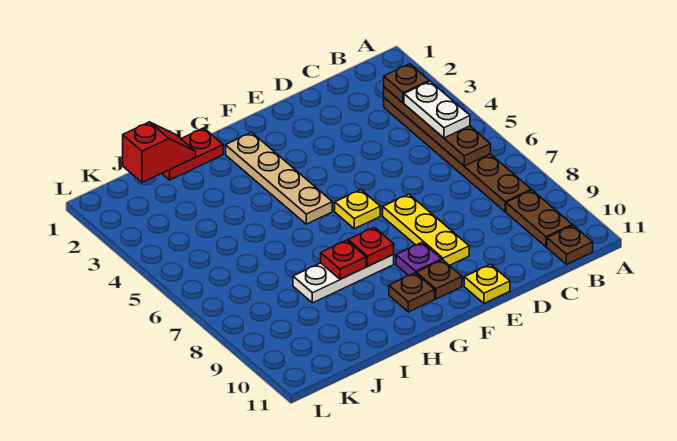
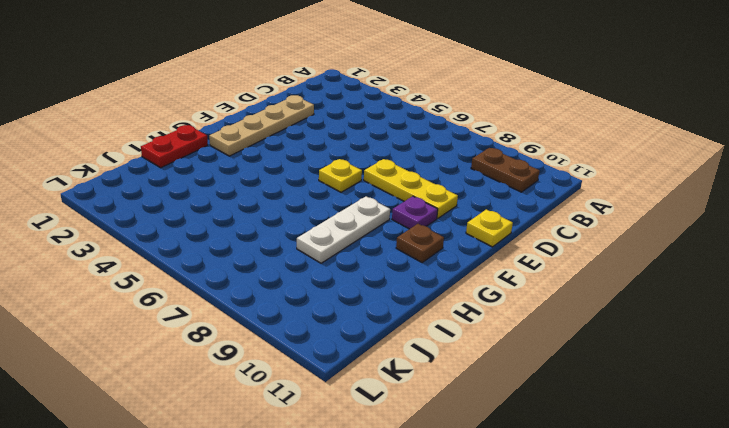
tan plate D2:G2 level 1 -> tan plate G2:G5 level 1
none -> brown plate B3:B8 level 1
none -> brown plate B11 level 1
none -> brown plate F10 level 1

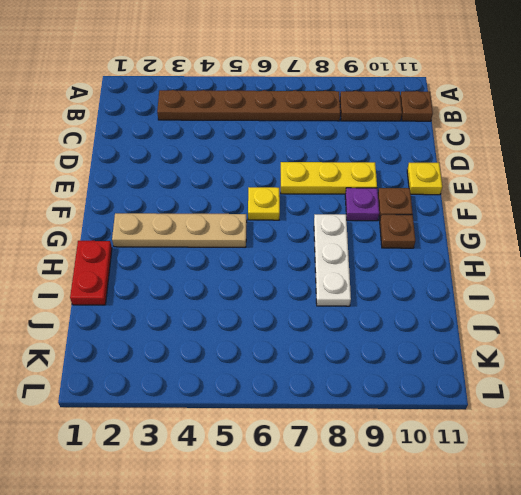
none -> brown plate B3:B6 level 2
none -> red plate G8 level 2
none -> red plate H8 level 2

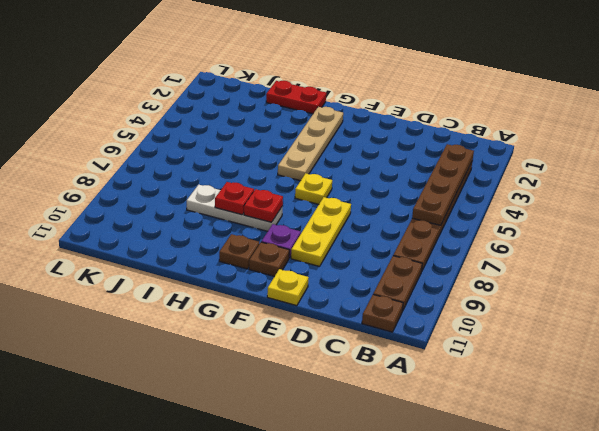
none -> red slope I1:J1 level 2 top J
none -> brown plate B3 level 3
none -> white plate B4:B5 level 3

